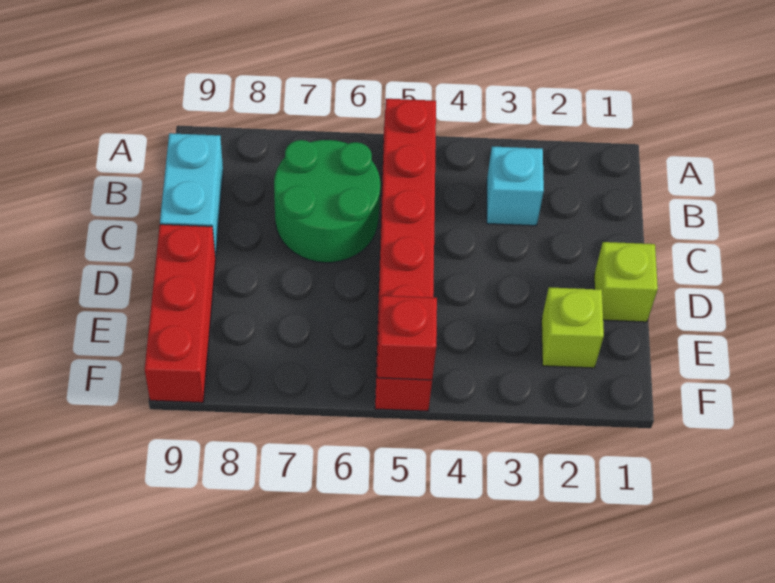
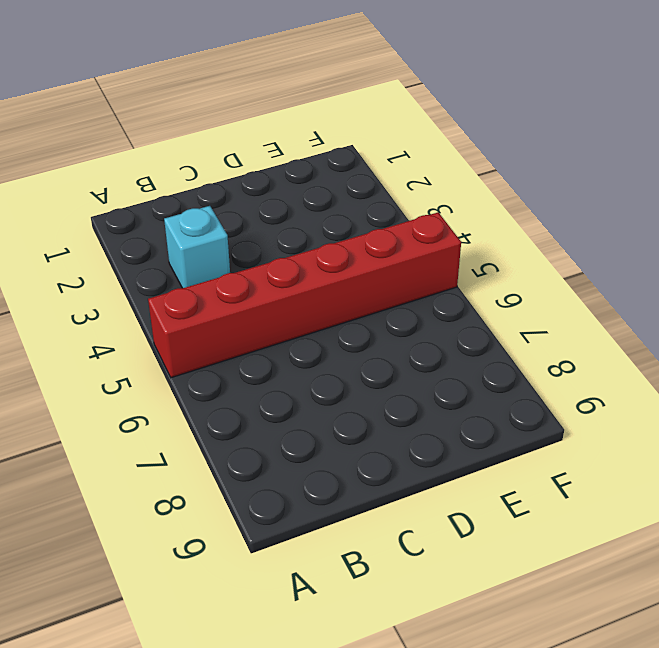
none -> green round brick B6:C7 level 1
none -> cyan brick B9:C9 level 1

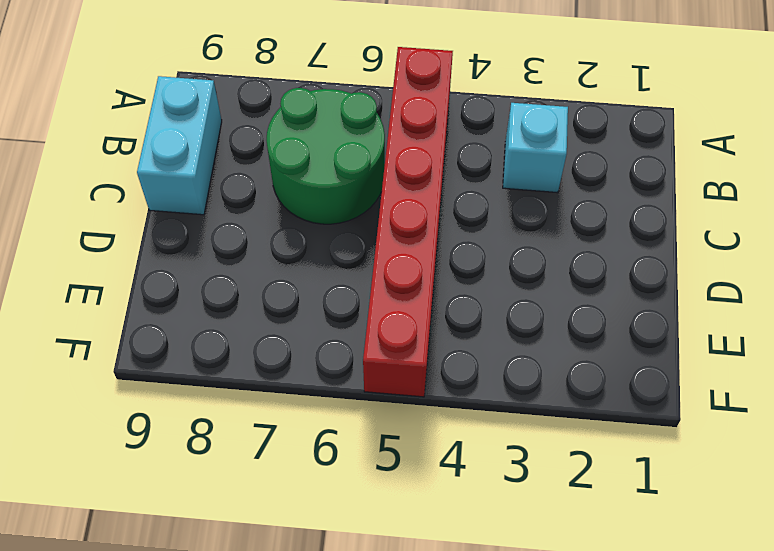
none -> lime brick D1 level 1
none -> red brick D9:F9 level 1

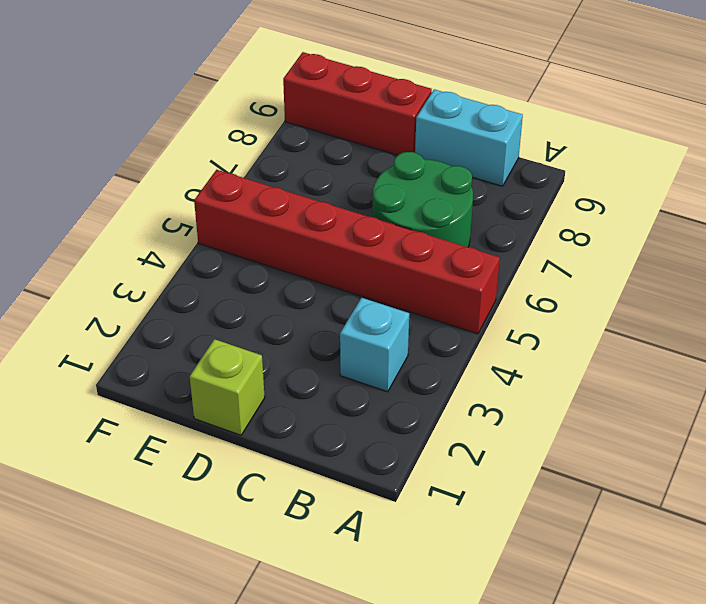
none -> lime brick E2 level 1
none -> red brick F5 level 2

